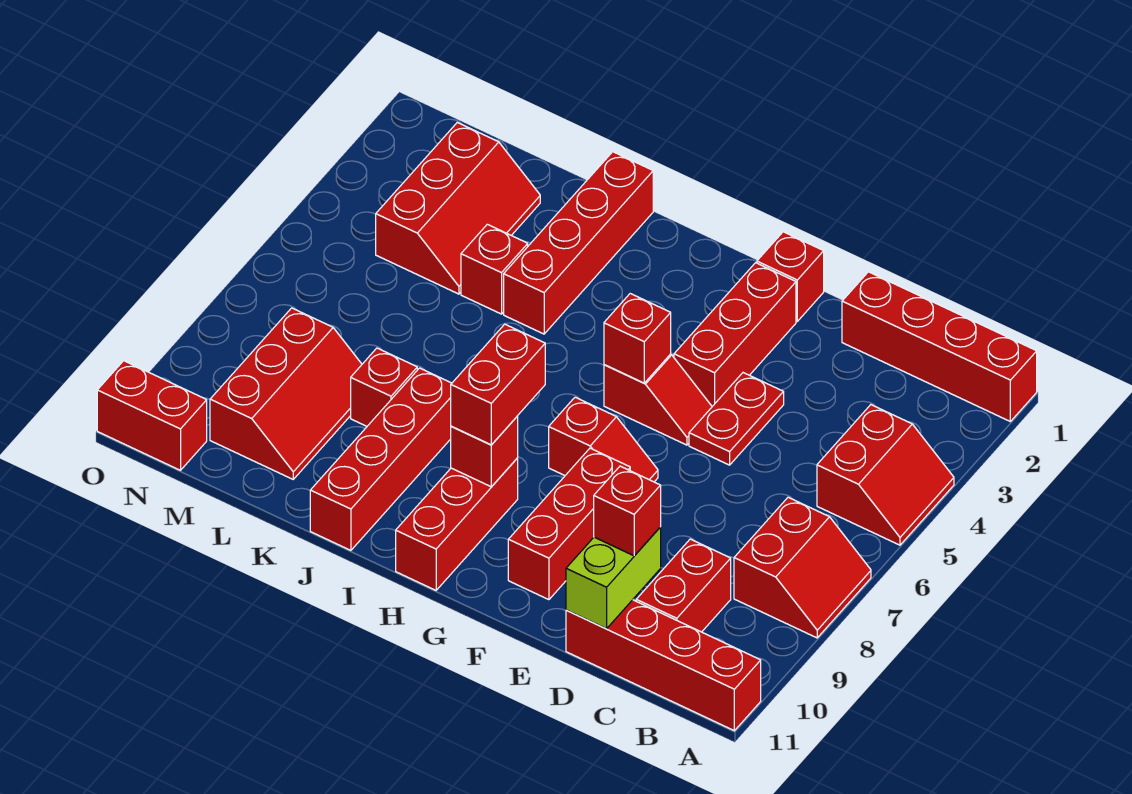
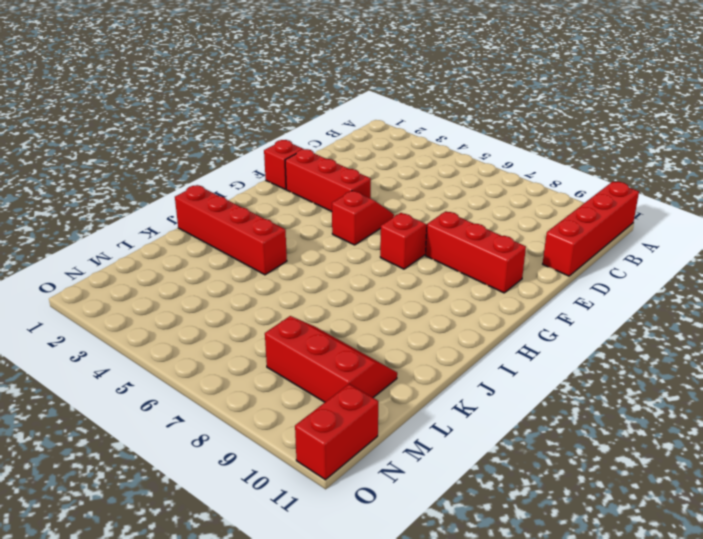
none -> red brick A1:D1 level 1
none -> red slope A4:B5 level 1 top B
none -> red slope A7:B8 level 1 top B

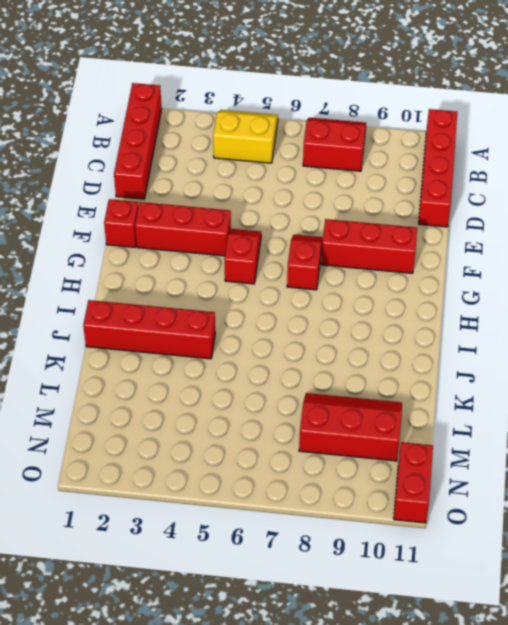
yellow slope A4:B5 level 1 top B -> red slope A4:B5 level 1 top B
none -> red brick C9:C10 level 1
none -> red plate E4:E5 level 1
none -> red brick H9:H11 level 1

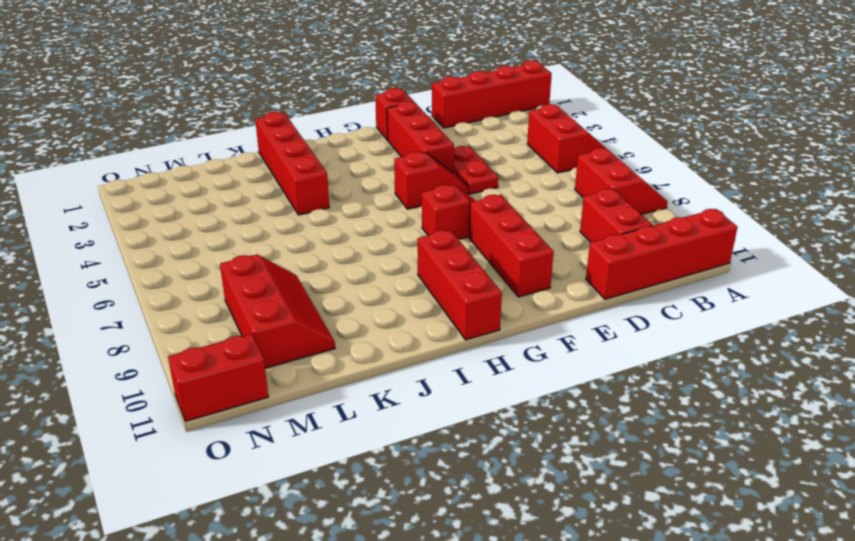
none -> red brick J8:J11 level 1
none -> red brick K4 level 1
none -> red brick K8 level 1

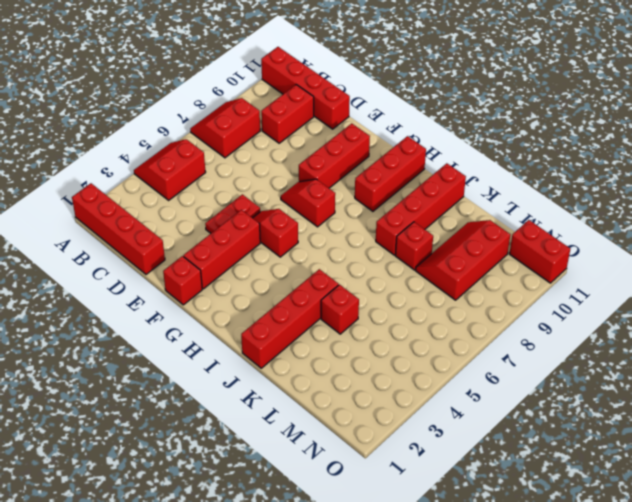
none -> red slope L2:M4 level 1 top M
none -> lime brick D10:D11 level 2
none -> red brick G5 level 2

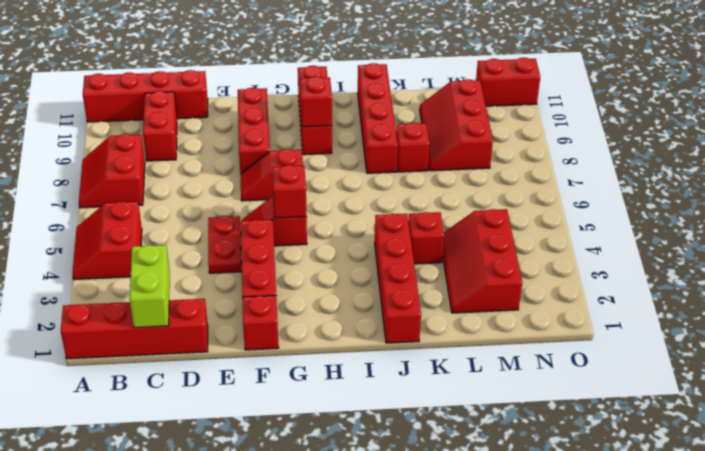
lime brick C1:C2 level 2 -> lime brick D10:D11 level 2
none -> red brick D10 level 3
none -> red brick H8:H9 level 3

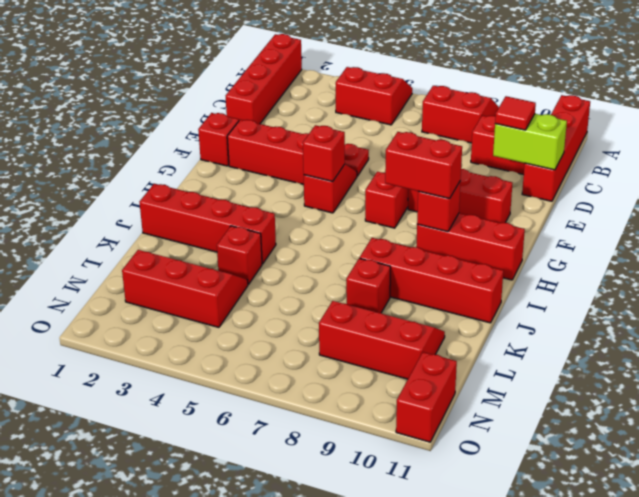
red tile D10 level 3 -> red brick D10 level 3

